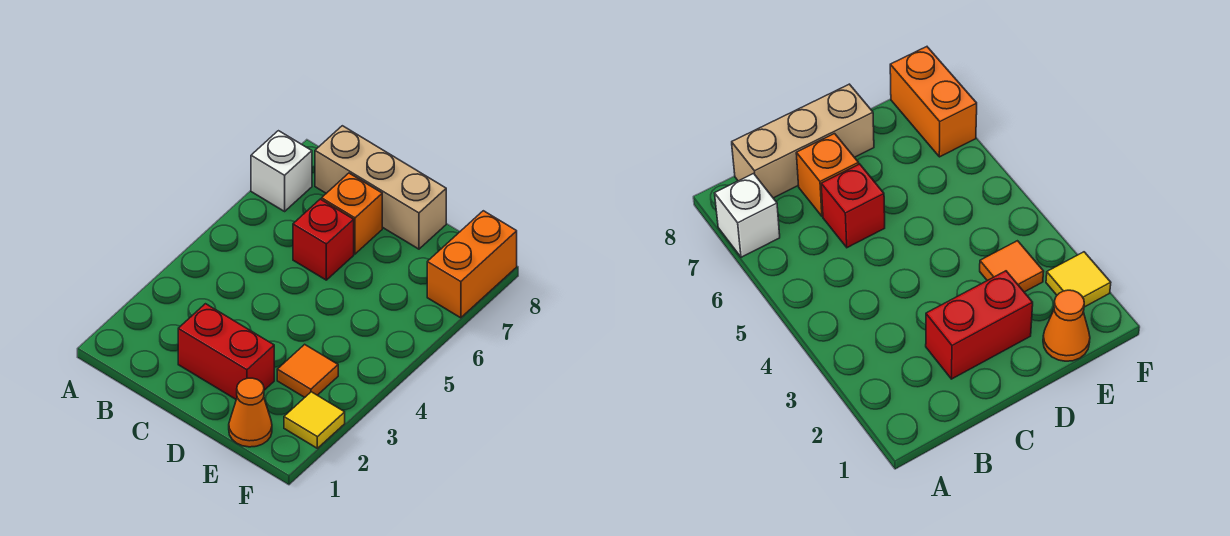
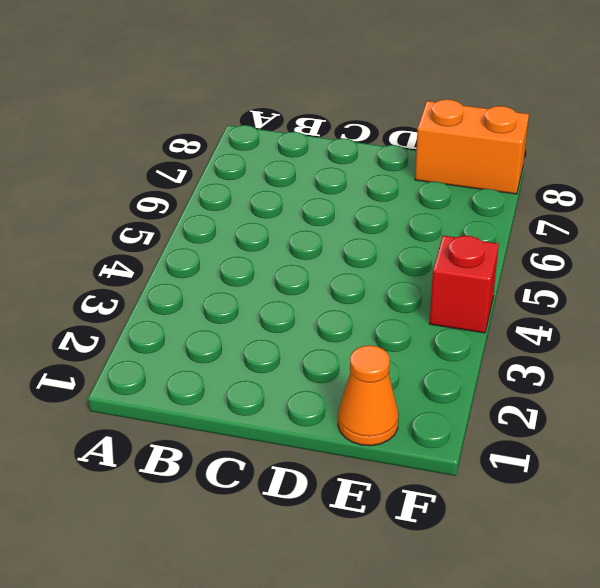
orange brick E8:F8 level 1 -> orange brick F7:F8 level 1
red brick F4 level 1 -> red brick C6 level 1
none -> white brick A7 level 1
none -> tan brick B8:D8 level 1

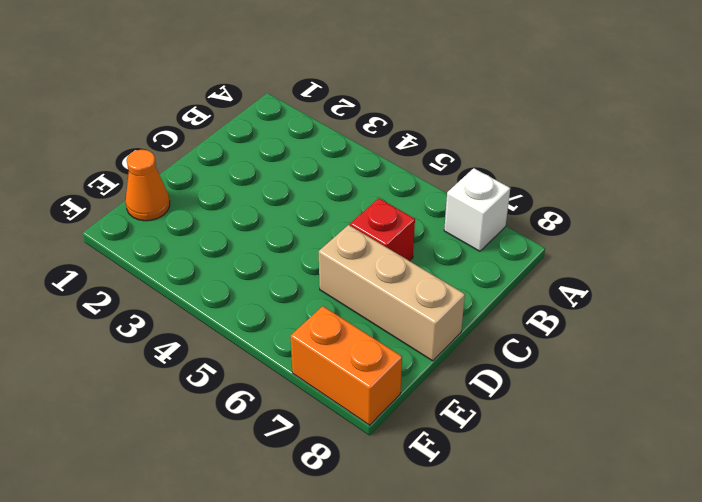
tan brick D6:D8 level 1 -> tan brick B8:D8 level 1
none -> red brick C2:D2 level 1
none -> orange brick C7 level 1

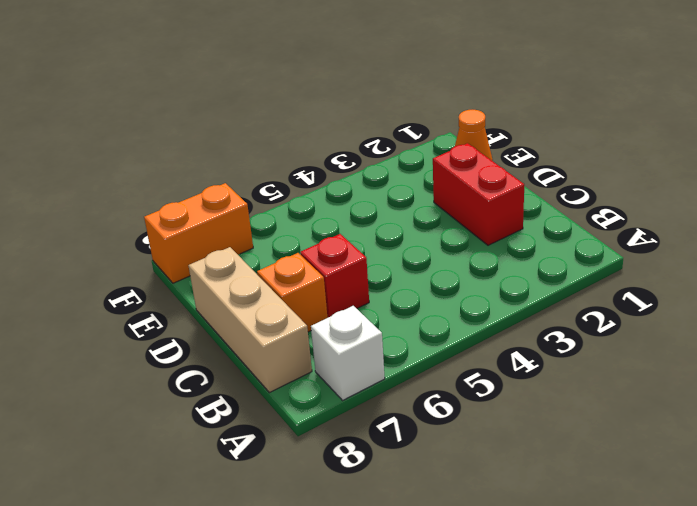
none -> orange tile E3 level 1
none -> yellow tile F2 level 1

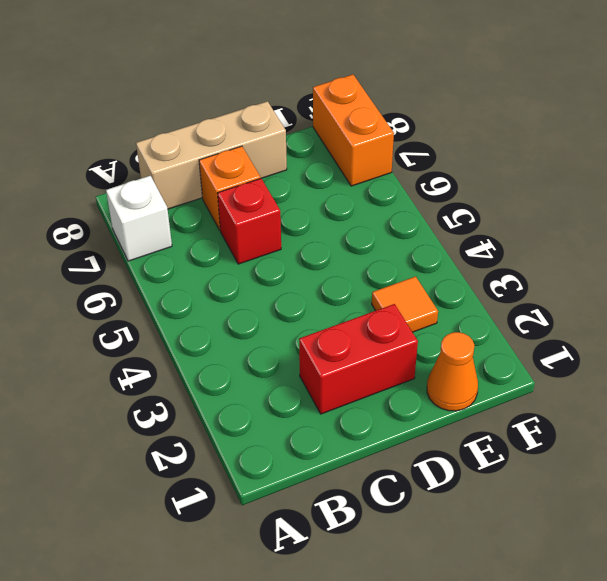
none -> yellow tile F2 level 1

